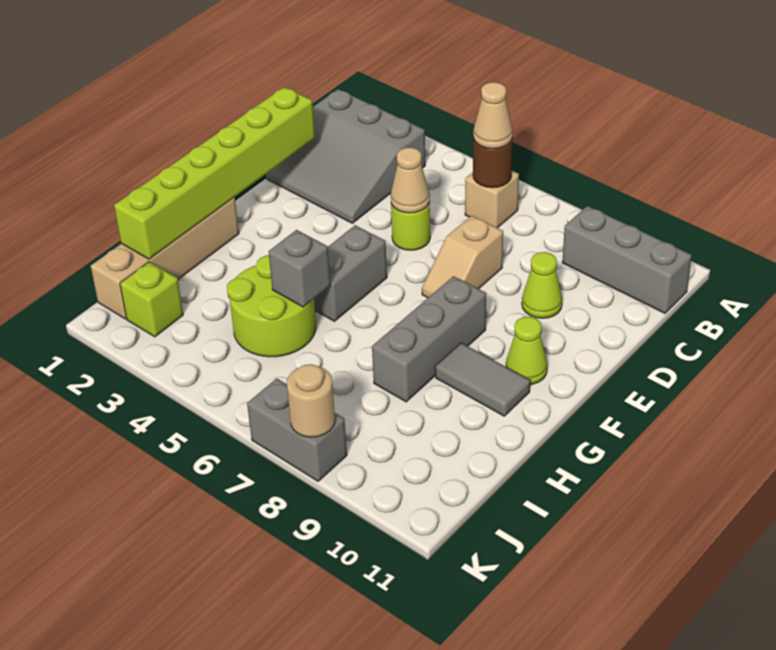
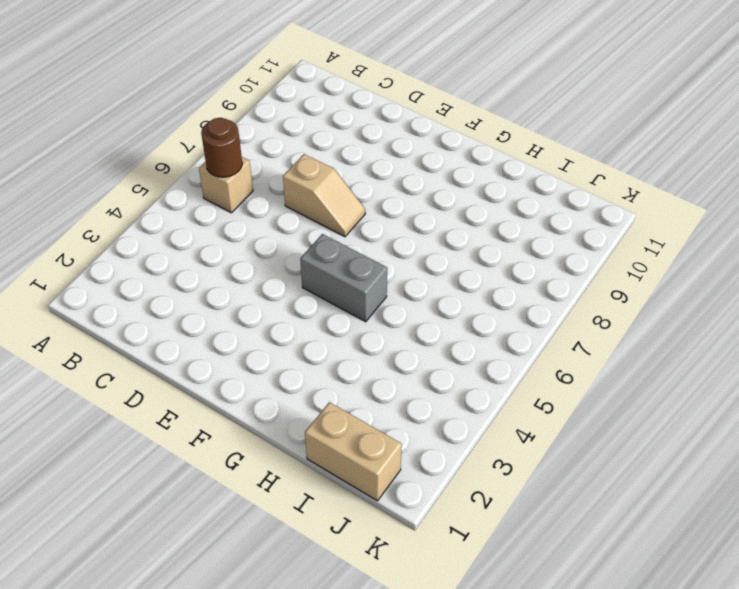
tan brick I1:J1 level 1 -> tan brick G1:J1 level 1
none -> grey slope B1:D3 level 1 top B
none -> grey brick B9:B11 level 1
none -> lime round brick D5 level 1

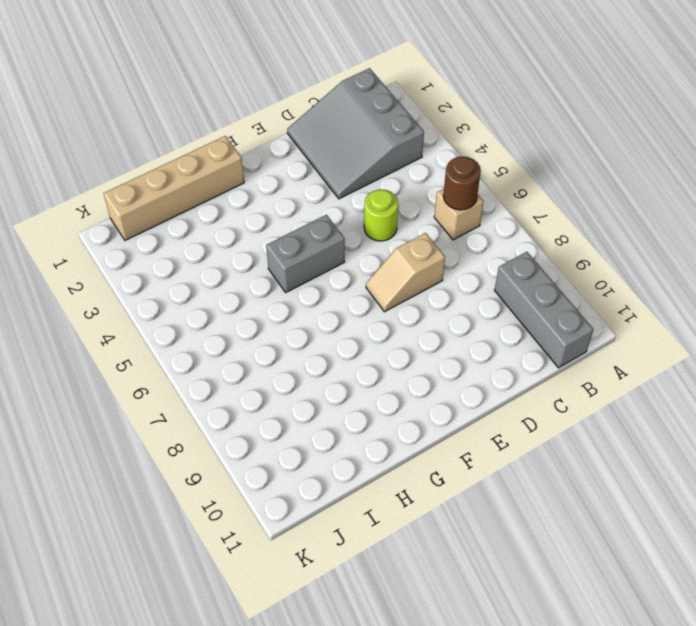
none -> lime cone D9 level 1
none -> grey brick F8:H8 level 1
none -> lime cone F10 level 1

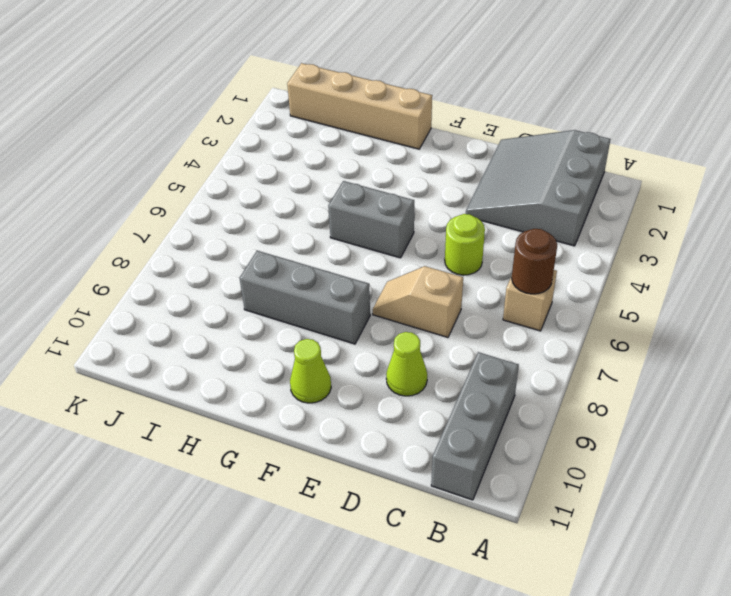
none -> grey tile G9:G10 level 1
none -> lime round brick H4:I5 level 1
none -> lime brick J2 level 1

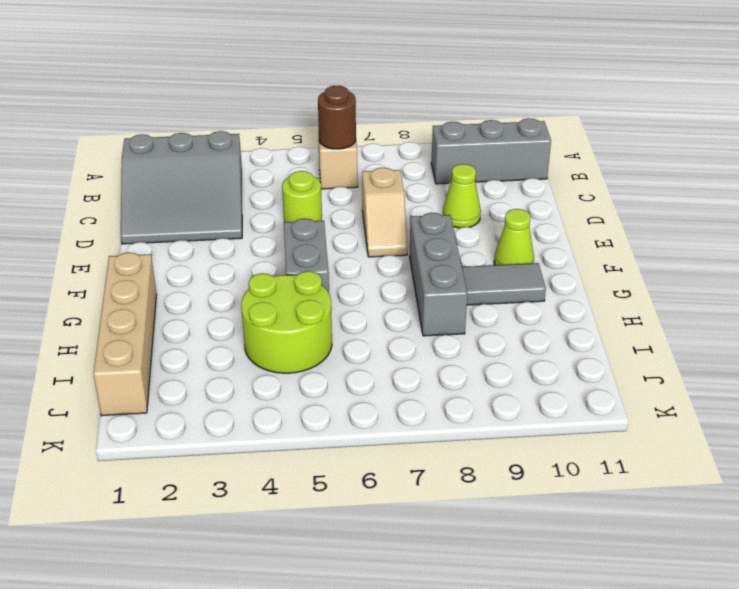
none -> lime brick J2 level 1
none -> grey brick K7:K8 level 1
none -> lime brick D1:I1 level 2

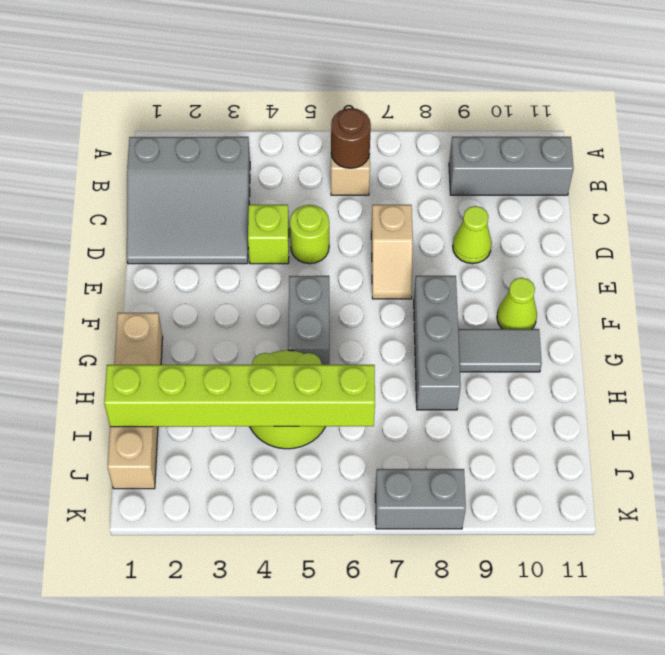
lime brick D4 level 1 -> lime brick J2 level 1
lime brick I1:I6 level 2 -> lime brick D1:I1 level 2
none -> tan cone D5 level 2
none -> grey brick H5 level 2
none -> tan round brick K8 level 2

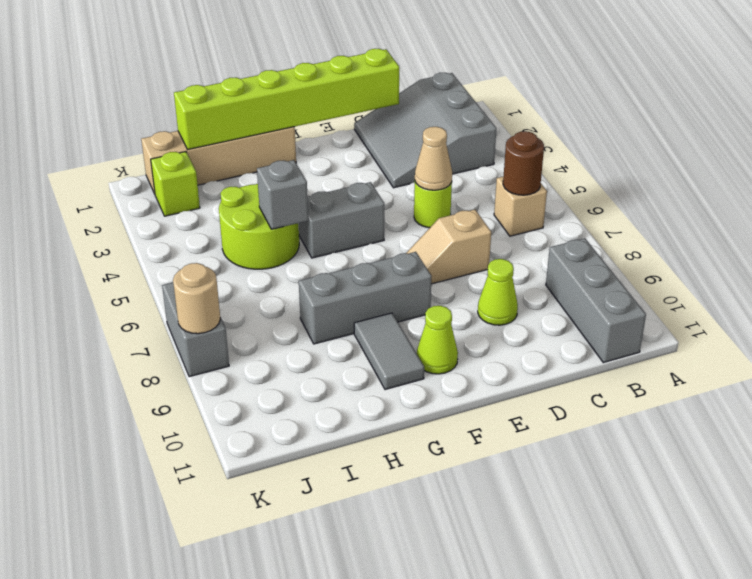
none -> tan cone B6 level 3

